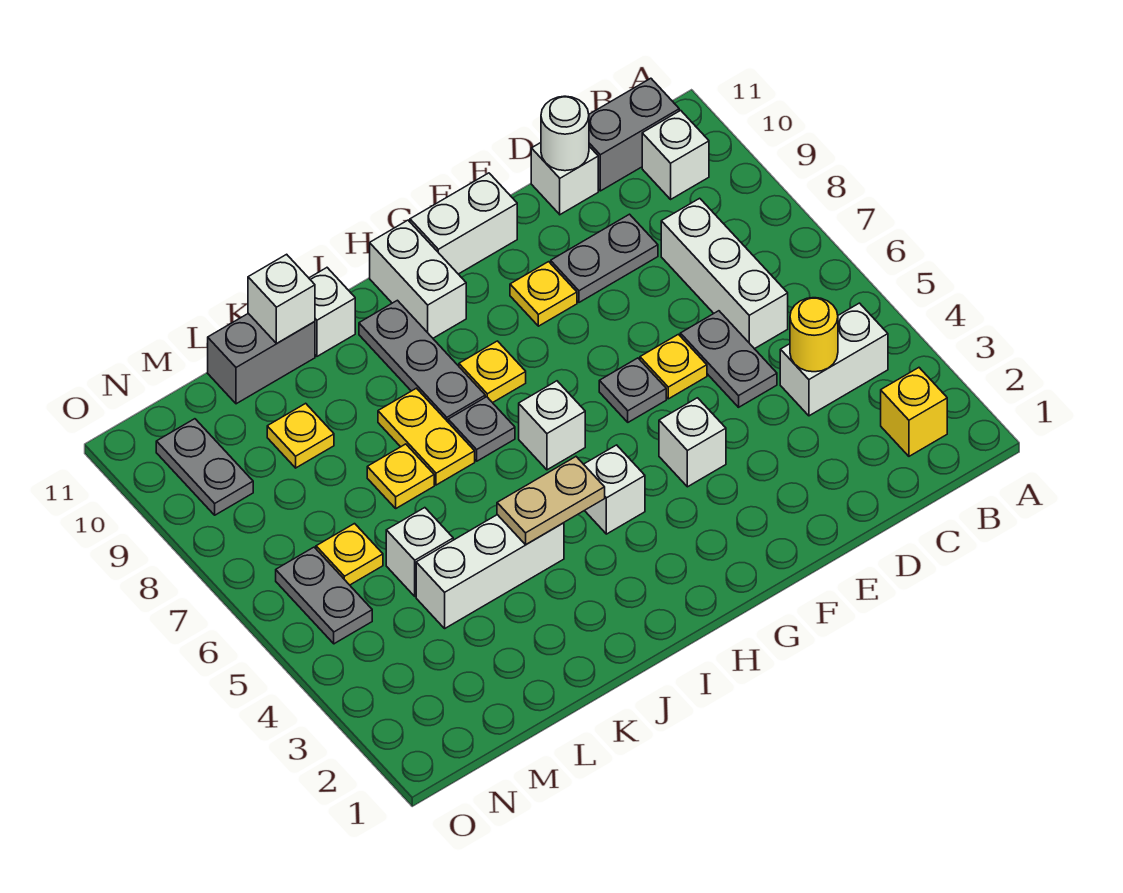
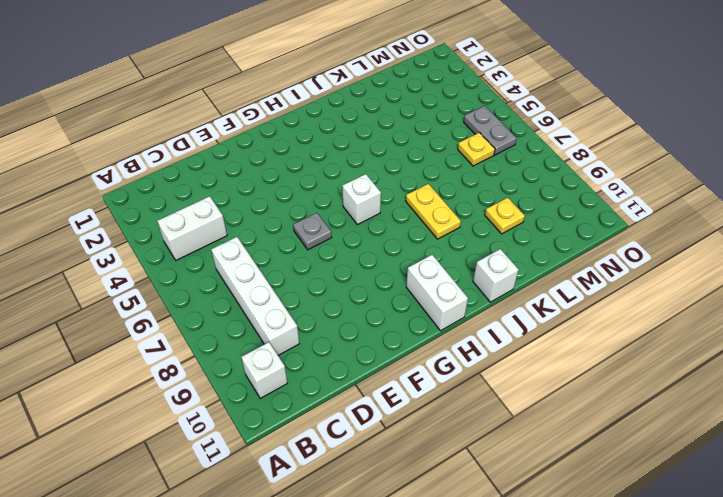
white brick C6:C9 level 1 -> white brick C6:C8 level 1
none -> yellow brick B2 level 1
none -> grey brick B11:C11 level 1
none -> grey plate D5:D6 level 1
none -> grey plate D9:E9 level 1

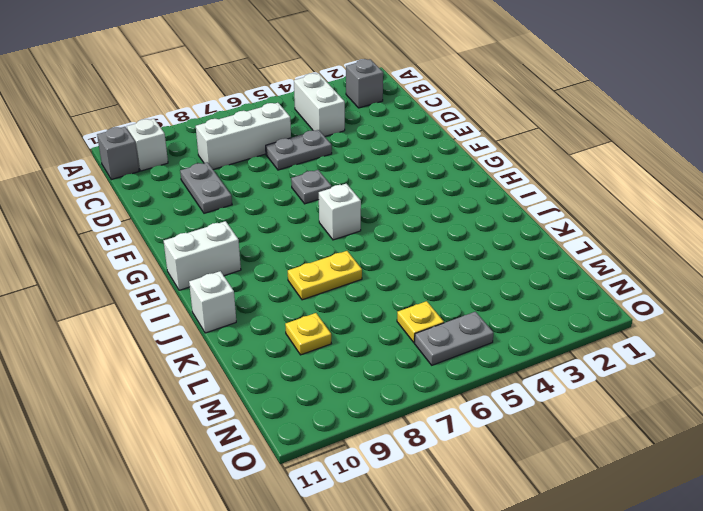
grey brick B2 level 1 -> yellow brick B2 level 1
grey brick B11 level 1 -> grey brick B11:C11 level 1
none -> white brick D11 level 1
none -> yellow plate E6 level 1
none -> white brick F4 level 1
none -> yellow plate F9 level 1

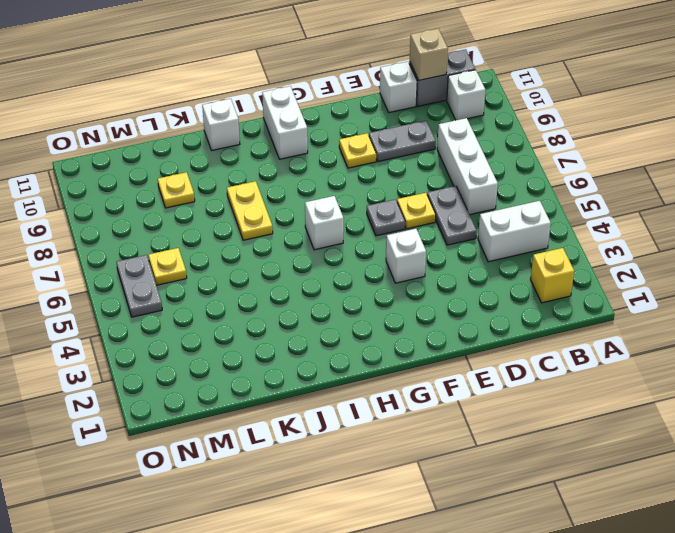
tan brick C11 level 2 -> none
none -> white brick F11:G11 level 1
none -> white brick H4 level 1
none -> yellow plate H8 level 1
none -> grey plate I7 level 1

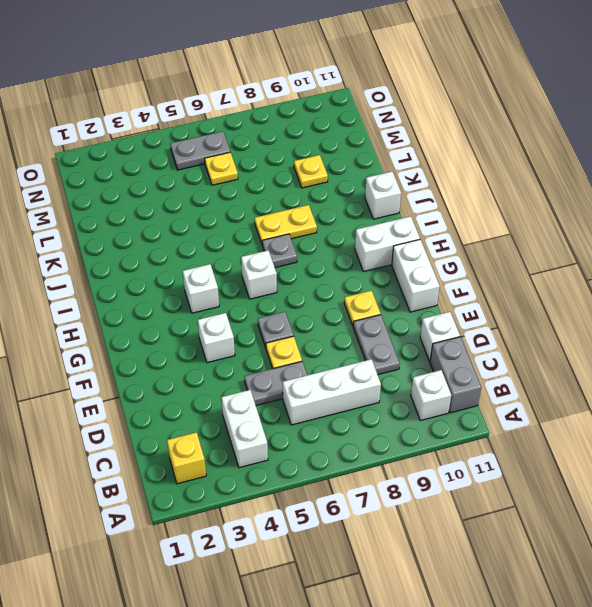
none -> yellow plate H8 level 1
none -> grey plate I8:I10 level 1
none -> white brick J4:L4 level 1
none -> yellow plate K7 level 1

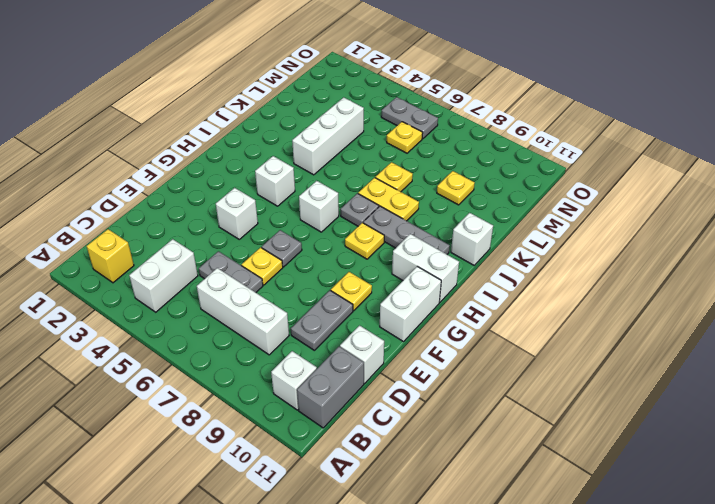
none -> grey brick K11:L11 level 1
none -> white brick L5 level 1
none -> grey plate N9:N10 level 1
none -> yellow round brick C4 level 2

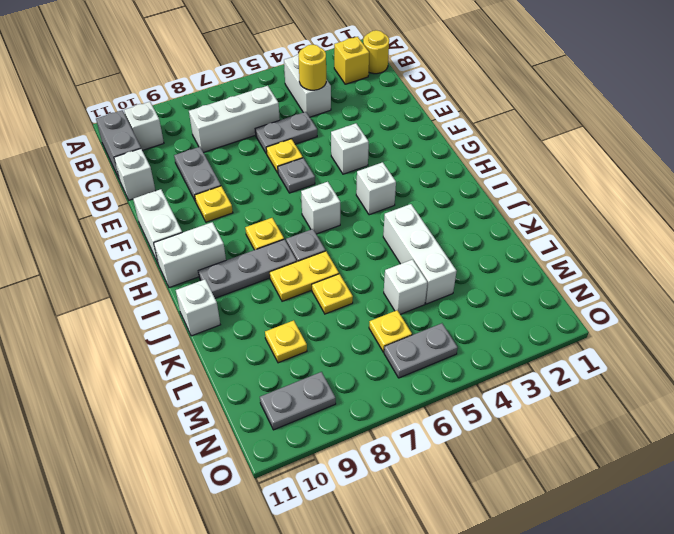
yellow round brick B1 level 1 -> none
none -> grey brick K11:L11 level 1
none -> white round brick D11 level 2
none -> tan plate I4:J4 level 2
none -> white brick K11 level 2

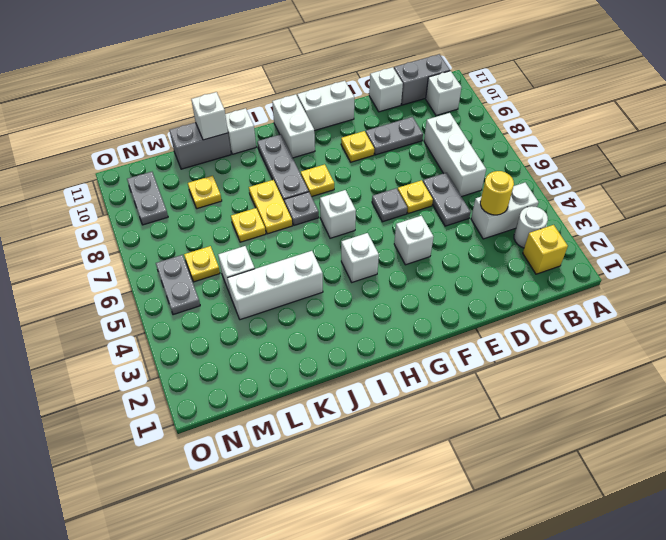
white round brick B3 level 1 -> white round brick D11 level 2
none -> tan plate I4:J4 level 2

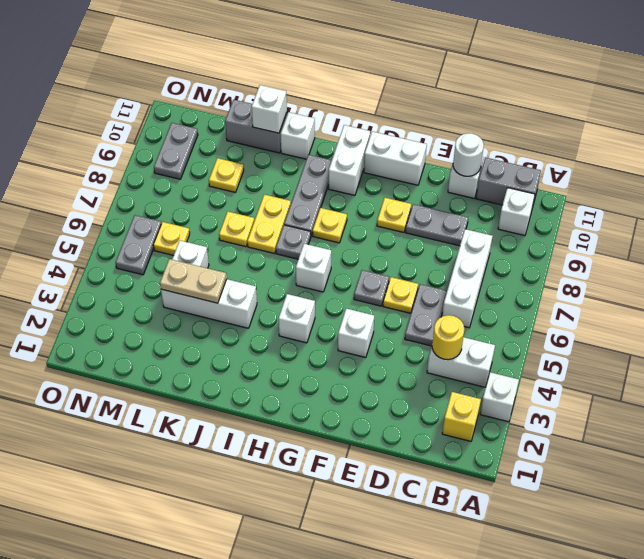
white brick A3 level 1 -> none
tan plate K4:L4 level 2 -> tan plate I4:J4 level 2

